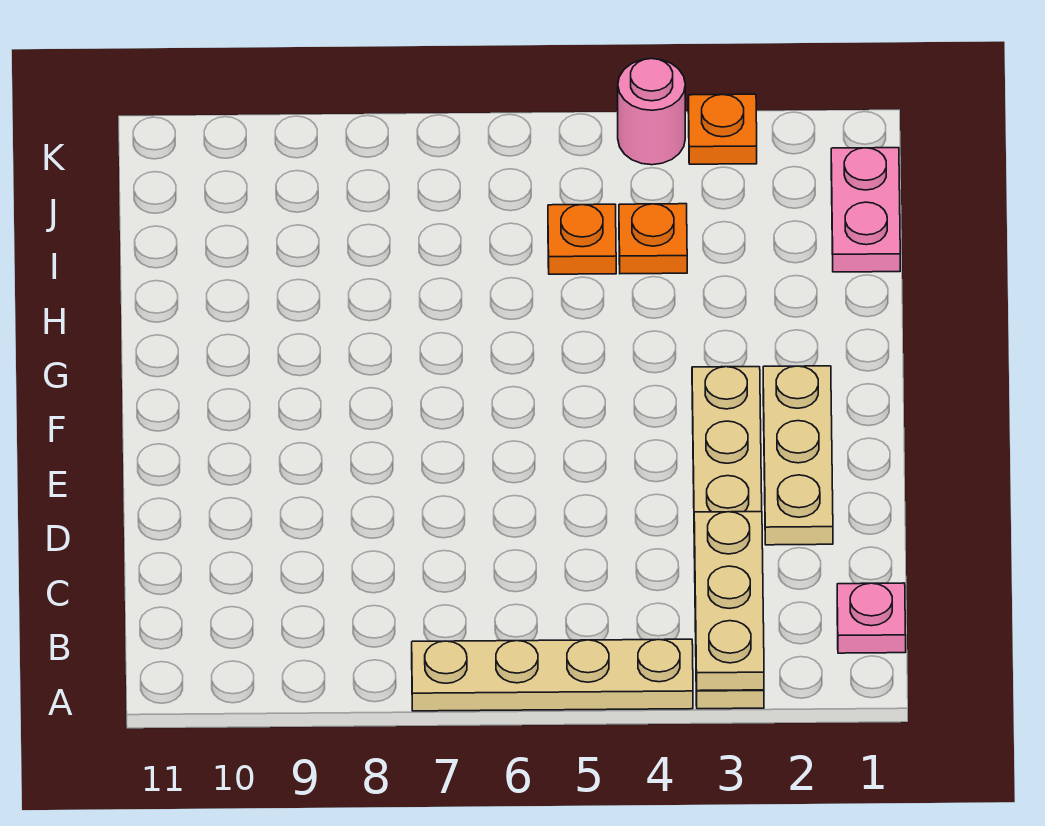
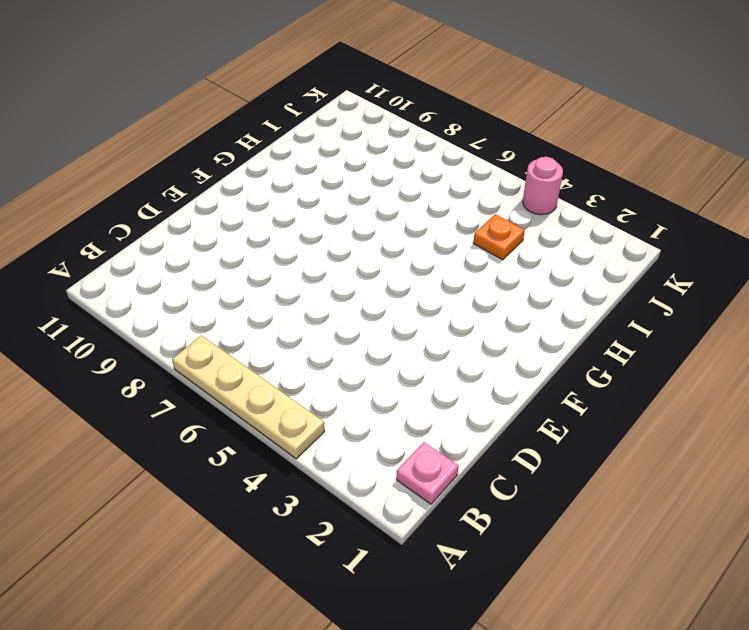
none -> tan plate A3:F3 level 1
none -> tan plate D2:F2 level 1

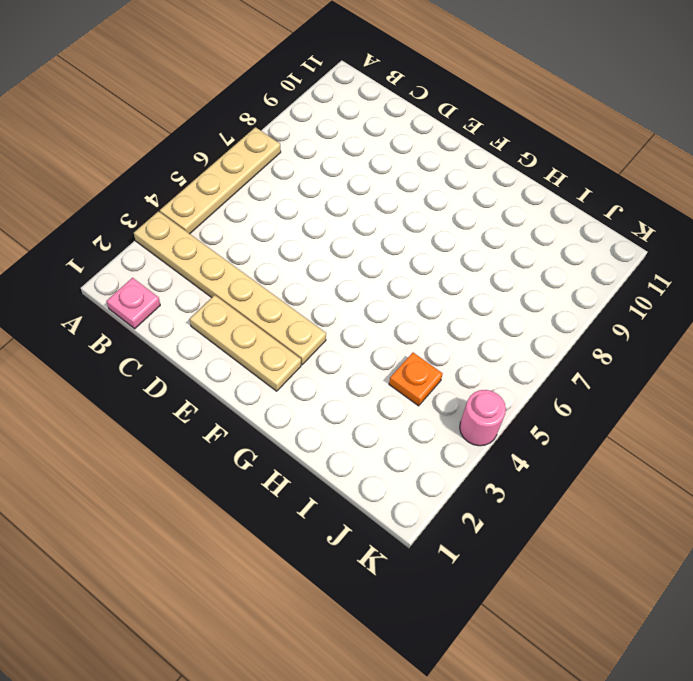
none -> pink plate I1:J1 level 1
none -> orange plate I5 level 1

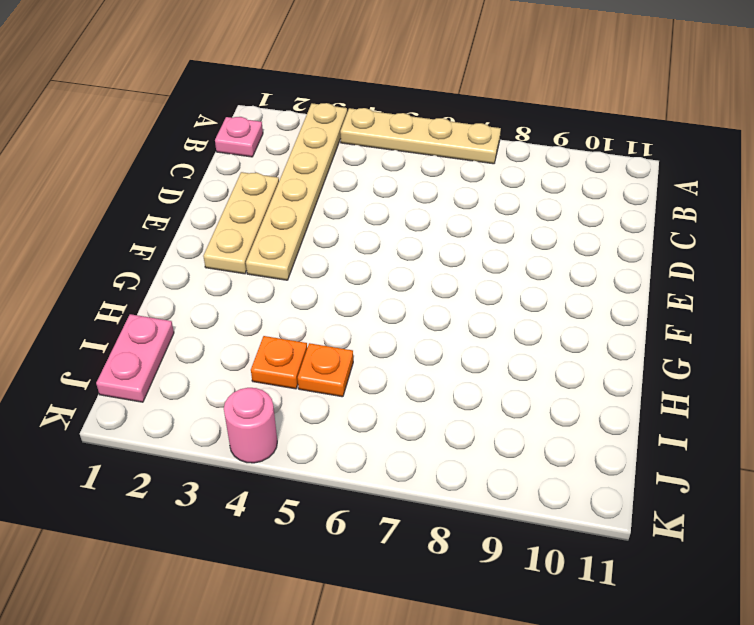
none -> orange plate K3 level 1
none -> tan plate A3:C3 level 2

